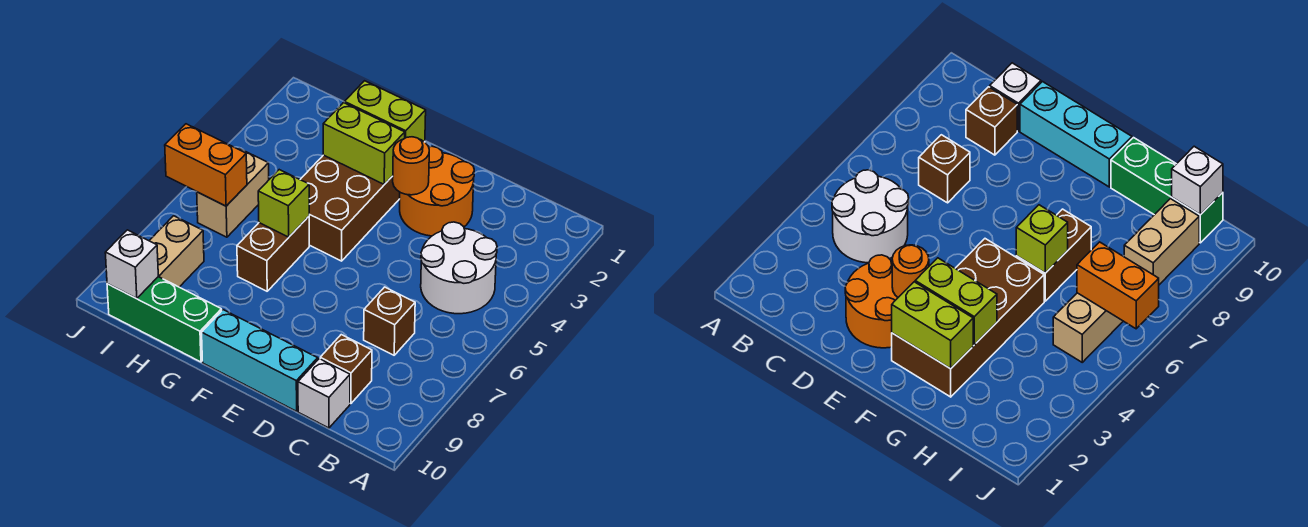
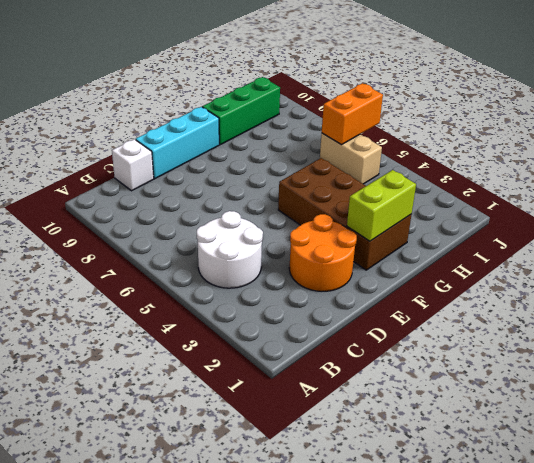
none -> brown brick C7 level 1
none -> brown brick C9 level 1
none -> brown brick G6:G7 level 1

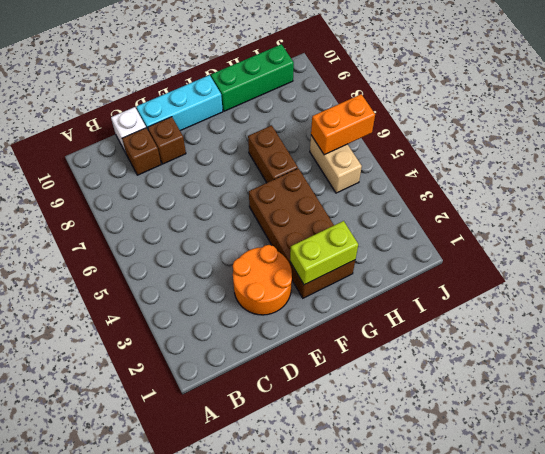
brown brick D9 level 1 -> brown brick C7 level 1
none -> white round brick B4:C5 level 1
none -> tan brick I8:I9 level 1
none -> orange round brick E3 level 2

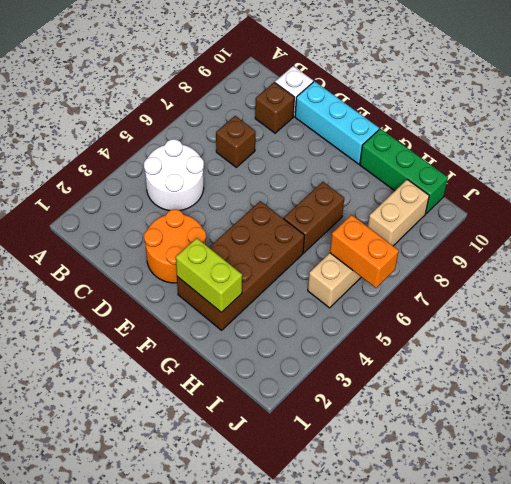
none -> orange round brick E3 level 2
none -> lime brick F3:G3 level 2
none -> lime brick G6 level 2

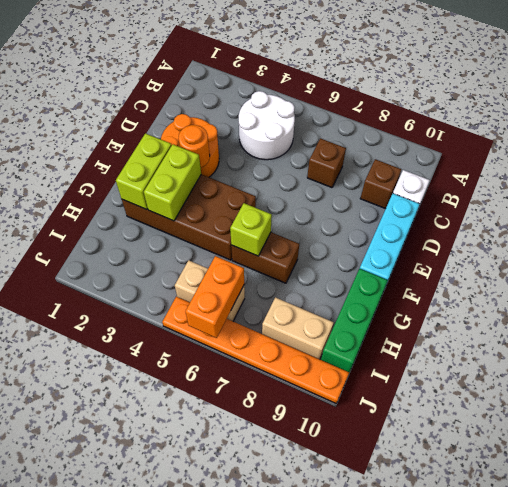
orange plate J5:J10 level 1 -> none
none -> white brick I10 level 2

